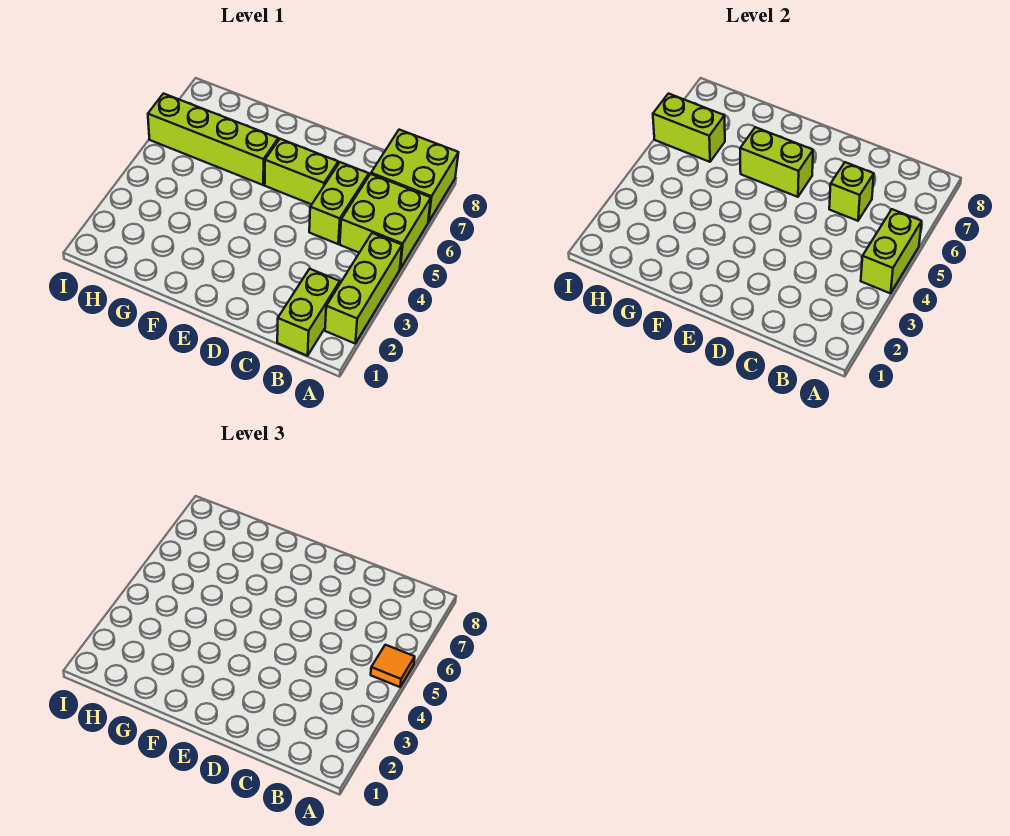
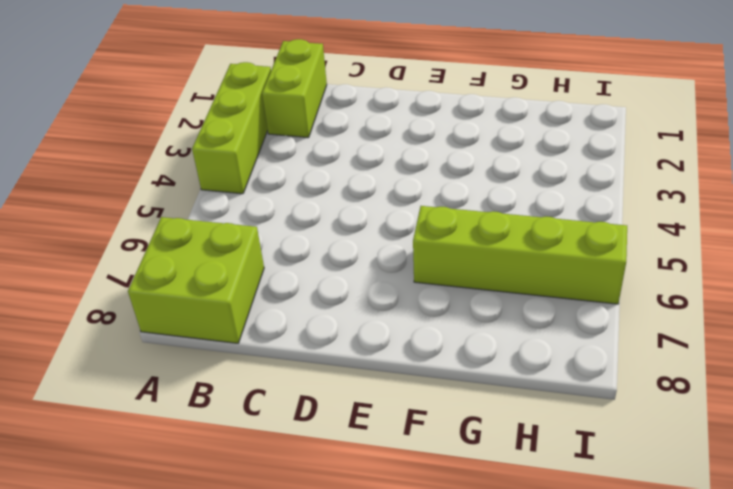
none -> lime brick A5:B6 level 1
none -> lime brick C5:C6 level 1
none -> lime brick D6:E6 level 1

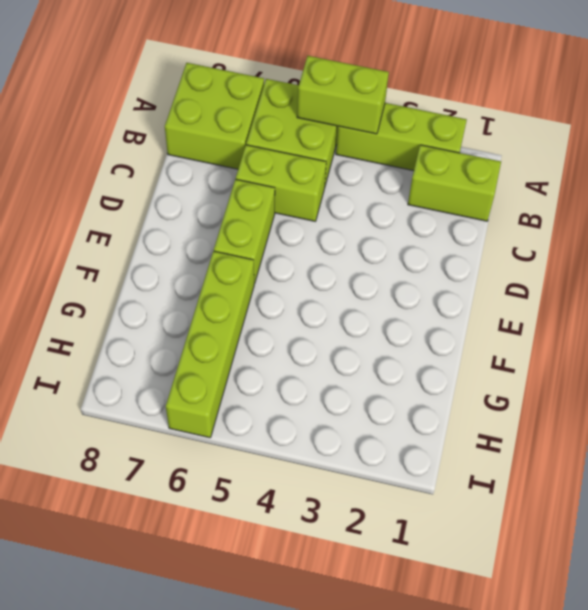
none -> lime brick C6 level 2
none -> lime brick E6:F6 level 2
none -> lime brick H6:I6 level 2

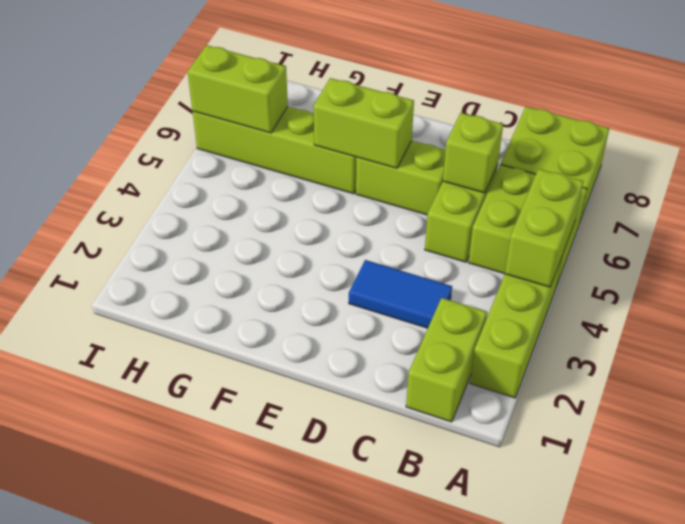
blue tile C3:D3 level 1 -> none
none -> orange tile A5 level 3

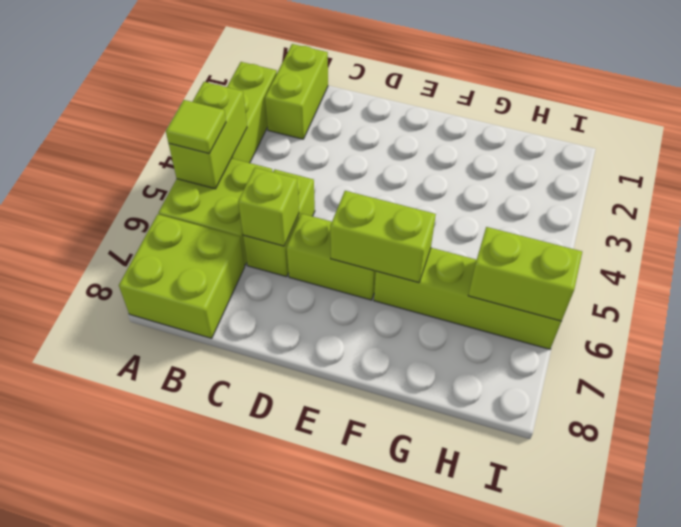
lime tile A5 level 3 -> orange tile A5 level 3

